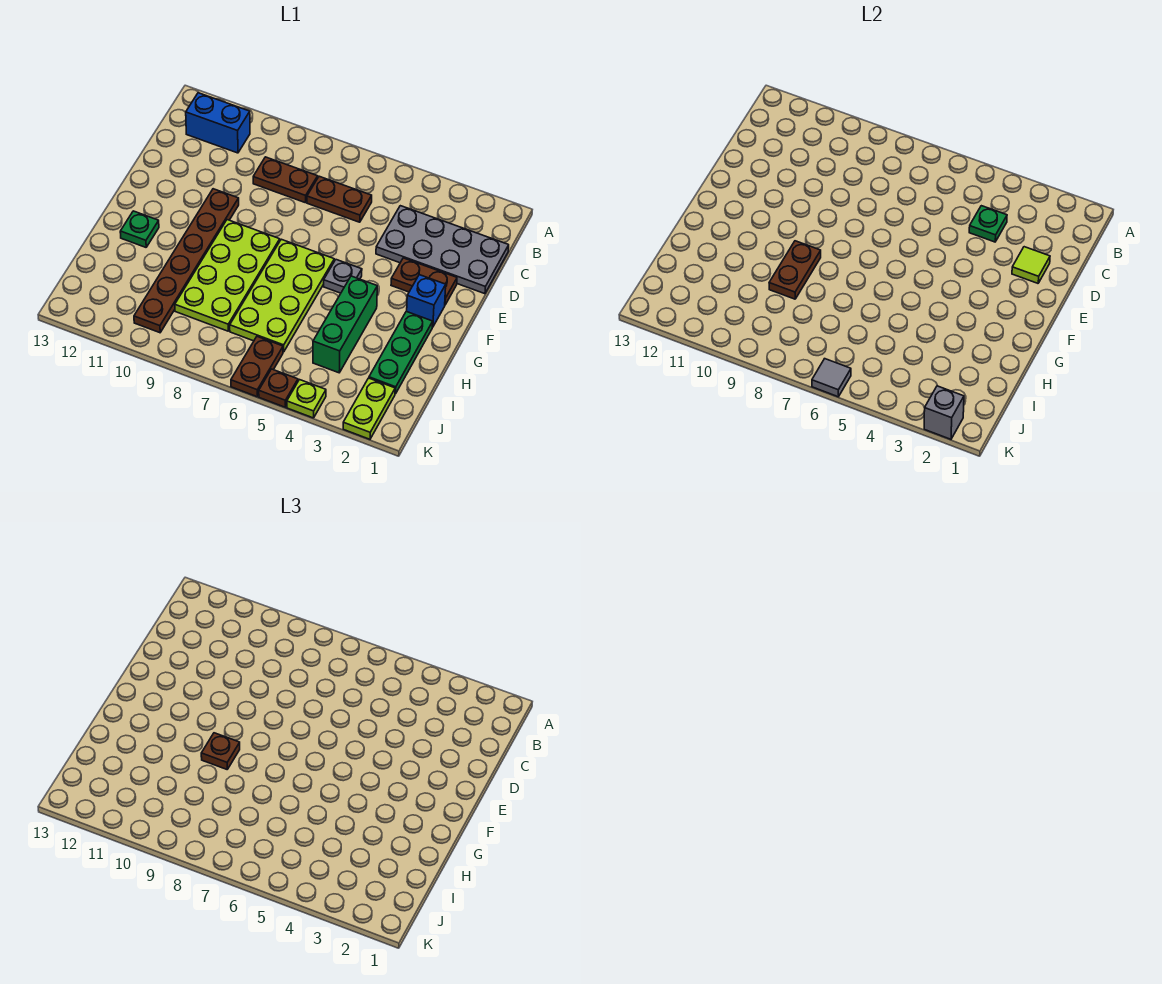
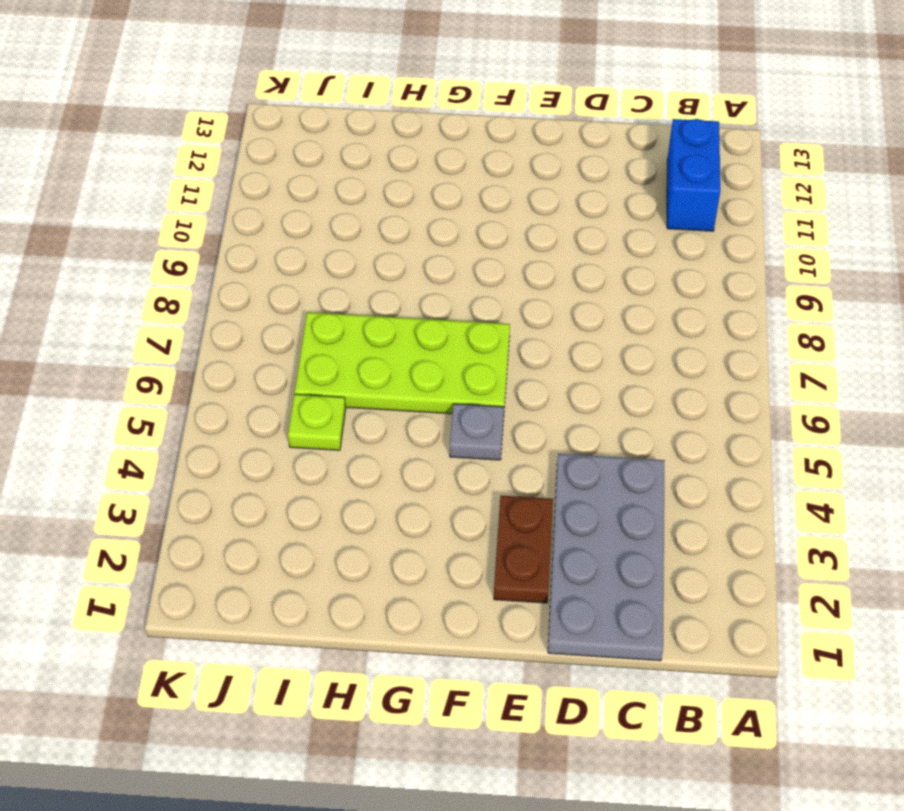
lime plate I5 level 1 -> lime plate K4 level 1
none -> brown plate C6:C7 level 1
none -> brown plate C8:C9 level 1
none -> brown plate E10:J10 level 1

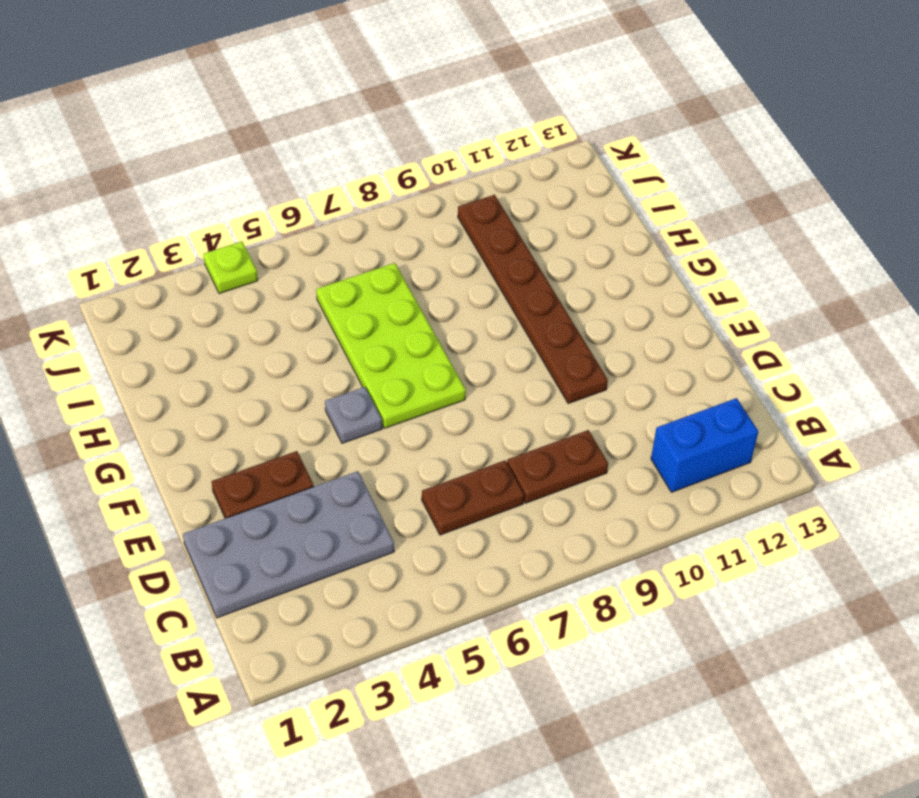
none -> blue brick F2 level 1
none -> lime plate F8:I9 level 1
none -> green plate G2:I2 level 1

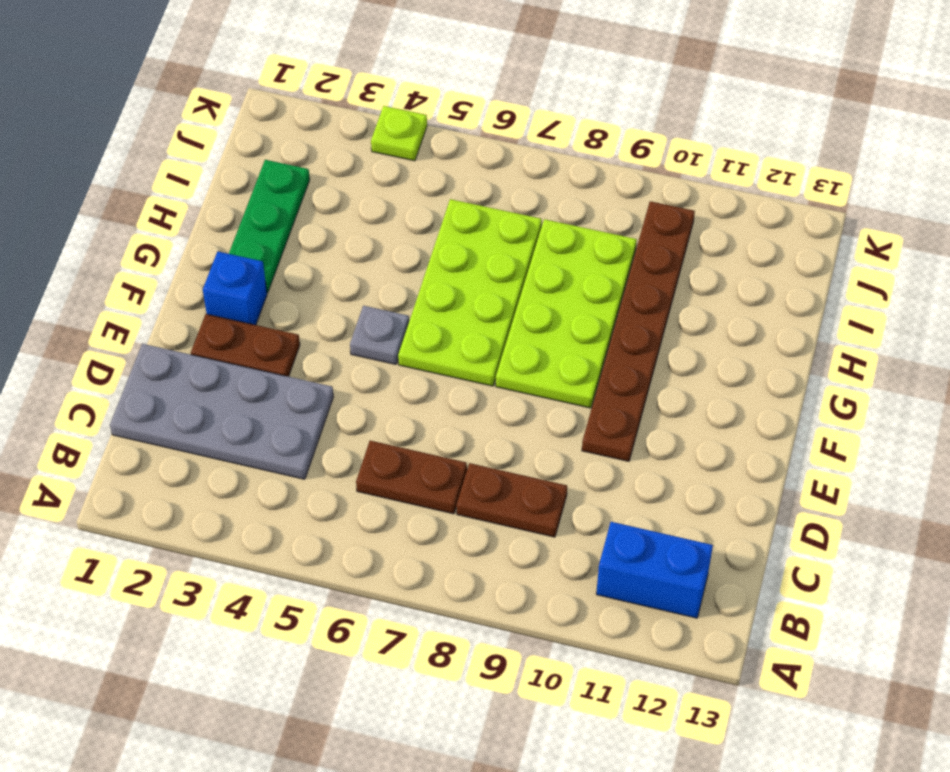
none -> green brick G4:I4 level 1
none -> green plate G12 level 1
none -> lime plate J2:K2 level 1

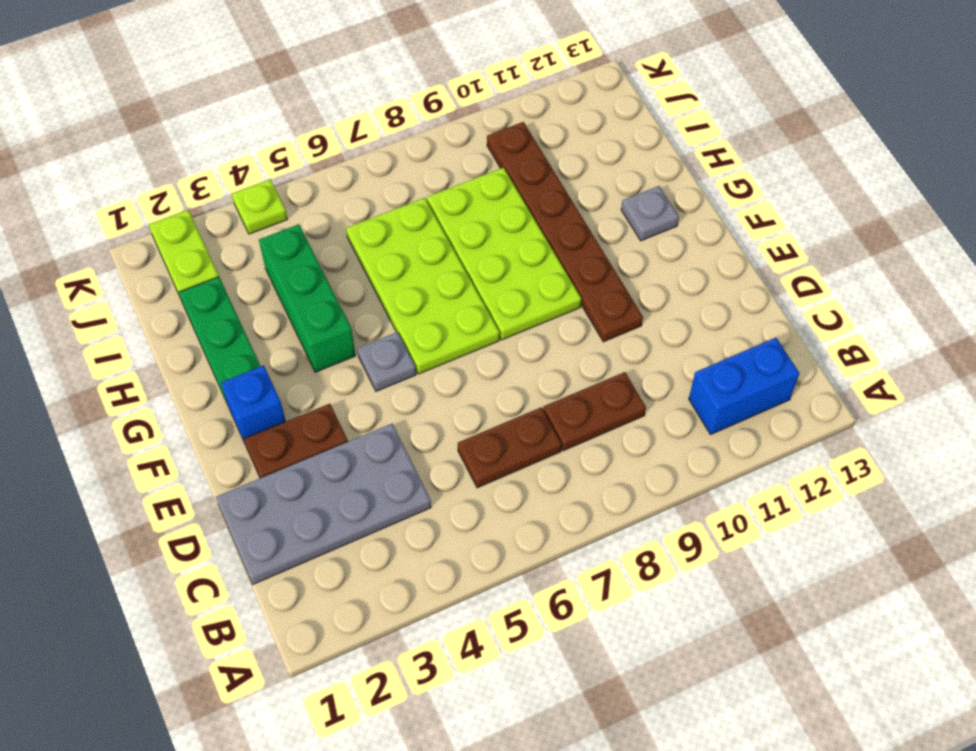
grey plate G12 level 1 -> green plate G12 level 1
none -> brown plate J6:K6 level 1
none -> brown plate K5 level 1
none -> green plate C4 level 2

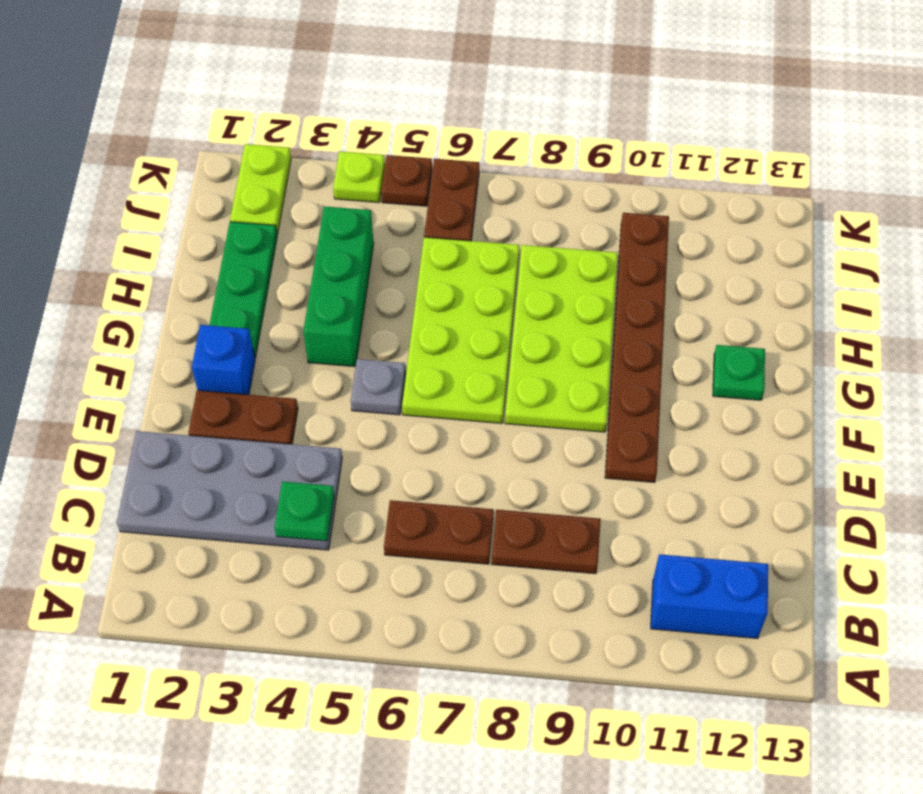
none -> lime tile D2 level 2
none -> brown plate G9:H9 level 2
none -> grey brick K2 level 2

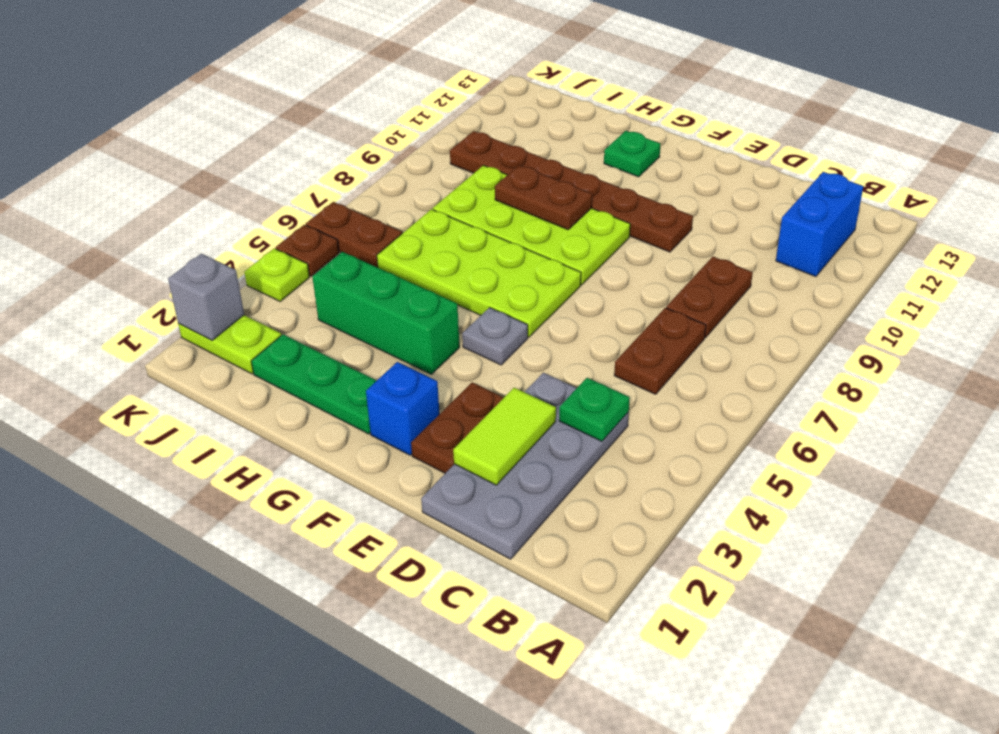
lime tile D2:D3 level 2 -> lime tile D2 level 2
none -> grey tile K6 level 2
none -> brown plate G9 level 3

